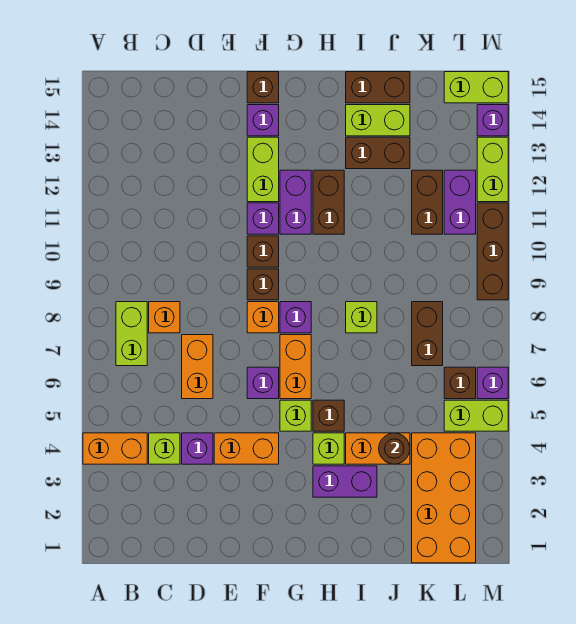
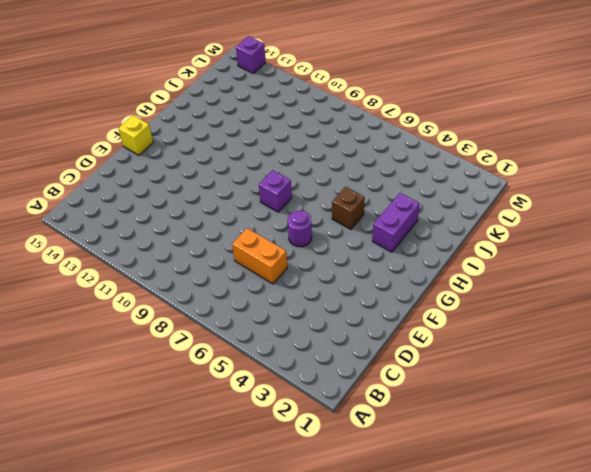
purple round brick F6 level 1 -> purple brick F6 level 1
yellow brick F15 level 1 -> brown brick F15 level 1
none -> orange brick A4:B4 level 1
none -> lime brick B7:B8 level 1
none -> lime brick C4 level 1
none -> orange brick C8 level 1

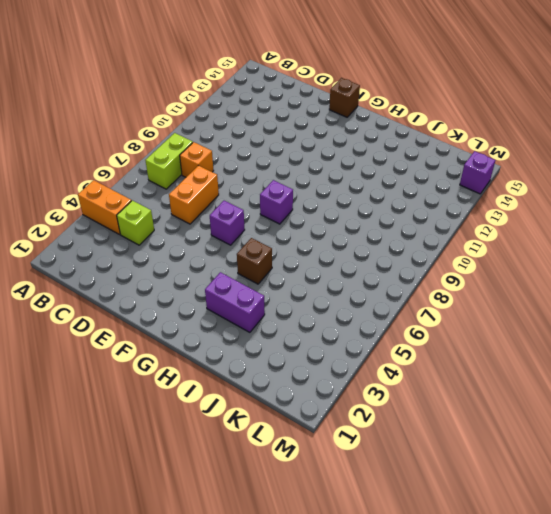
none -> purple brick D4 level 1
none -> orange brick E4:F4 level 1
none -> orange brick F8 level 1
none -> brown brick F9 level 1

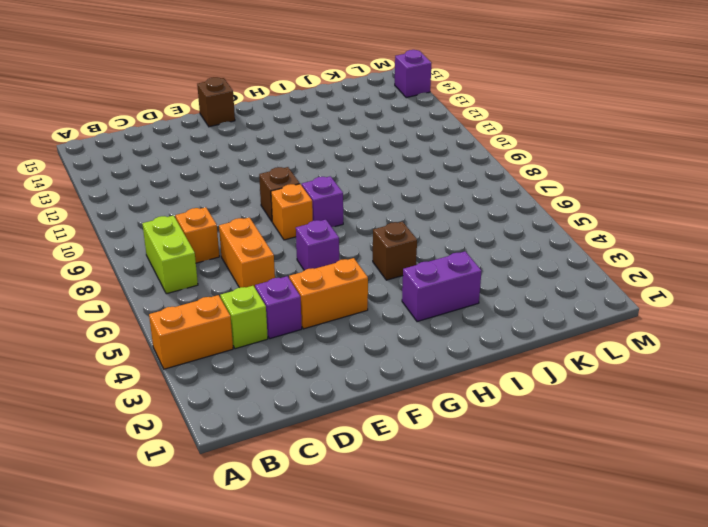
none -> brown brick F10 level 1
none -> purple brick F11 level 1
none -> lime brick F12:F13 level 1
none -> purple brick F14 level 1

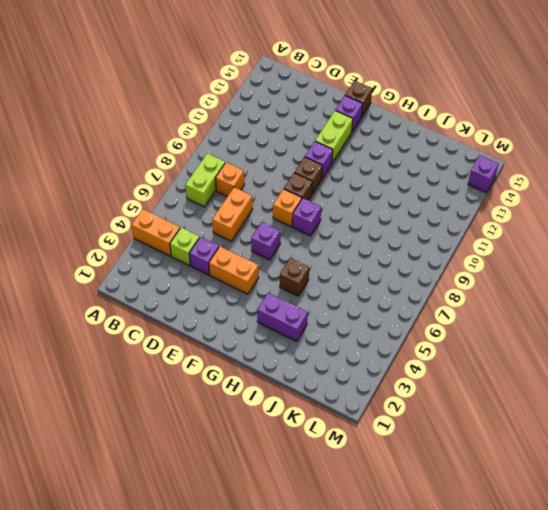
none -> lime brick G5 level 1
none -> orange brick G6:G7 level 1
none -> purple brick G11:G12 level 1
none -> lime brick H4 level 1

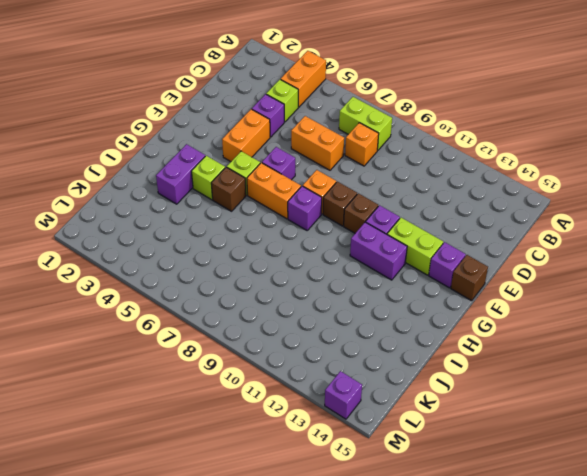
none -> brown brick H11:H12 level 1
none -> orange brick I4:J4 level 1
none -> lime brick I8 level 1
none -> brown brick I13:J13 level 1

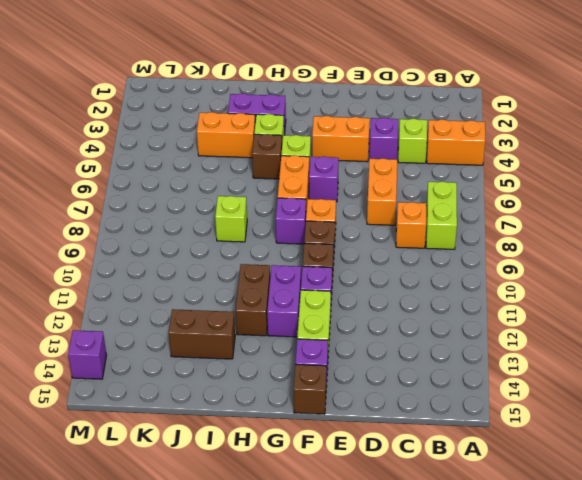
none -> lime brick I14:J14 level 1
none -> brown brick I15:J15 level 1
none -> orange brick K1:L4 level 1
none -> brown brick K7:K8 level 1

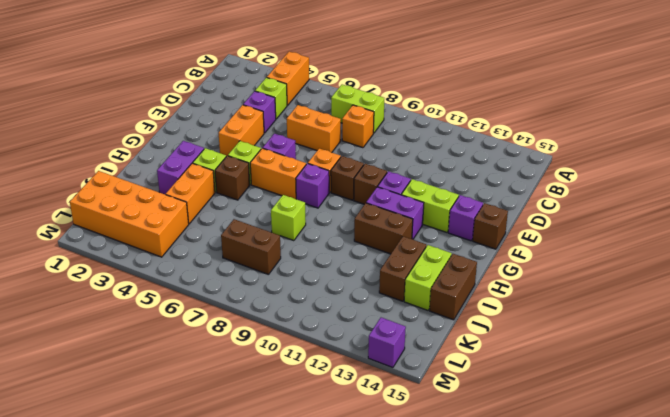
none -> brown brick K11:K12 level 1
none -> lime brick L5:M5 level 1
none -> brown brick L6 level 1
none -> purple brick L11:L12 level 1

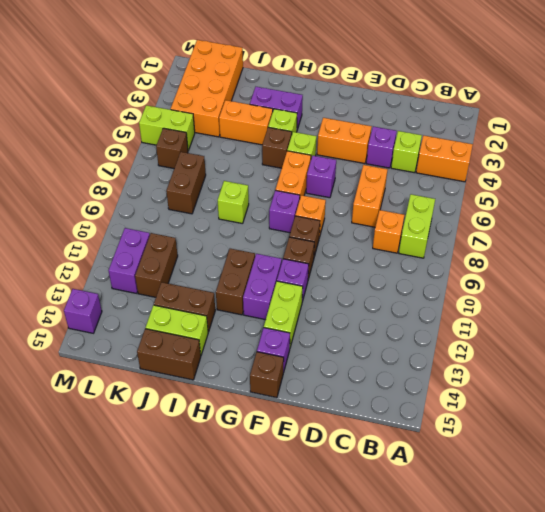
none -> lime brick L15:M15 level 1
none -> purple brick M6 level 1
none -> brown brick M9:M11 level 1
none -> lime brick M12:M13 level 1

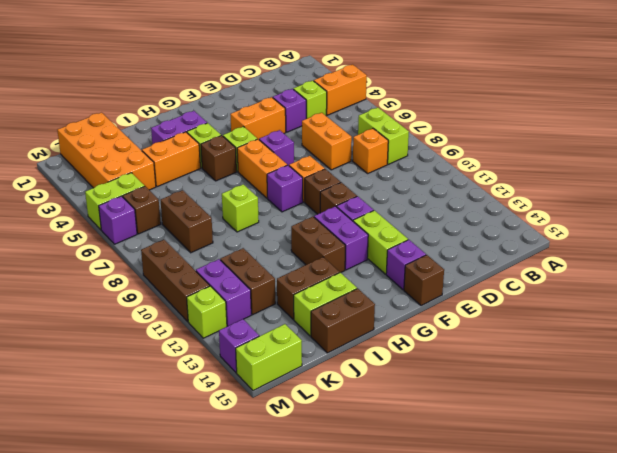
lime brick M12 level 1 -> lime brick M12:M13 level 1
none -> brown round brick J4 level 2

